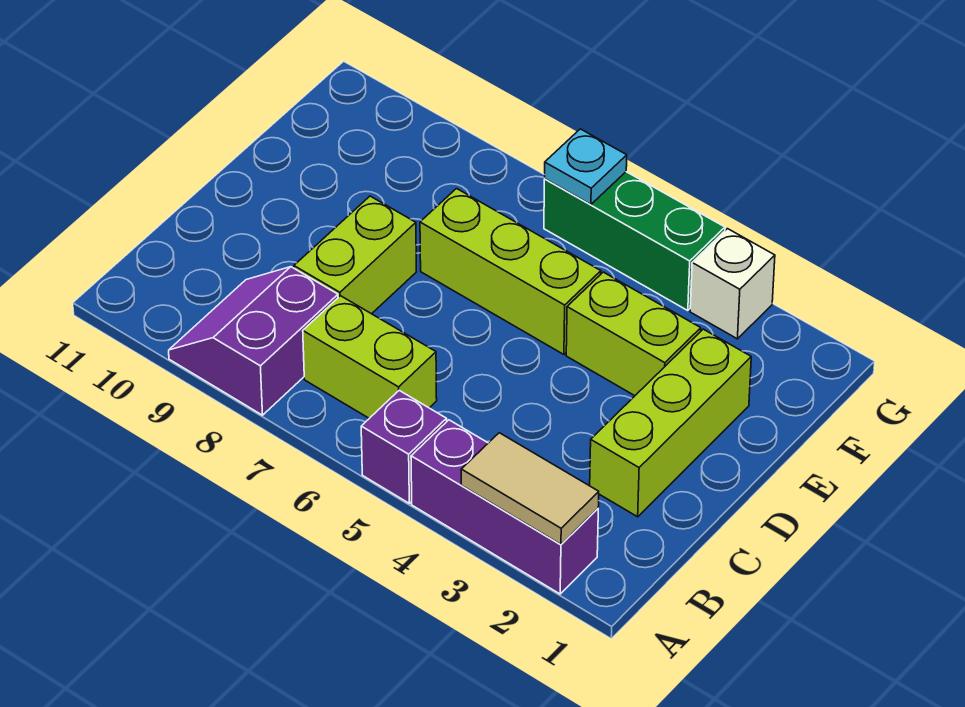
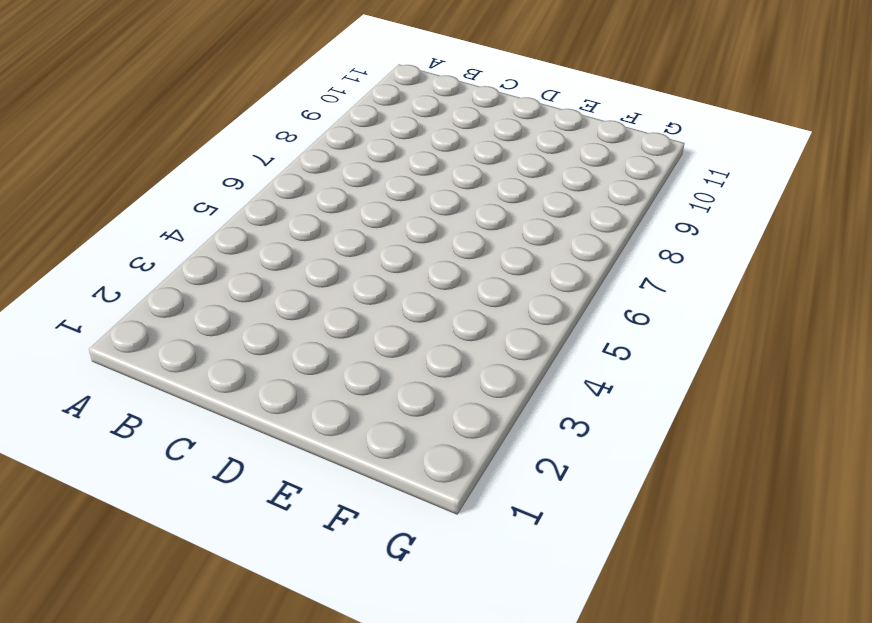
none -> purple brick A2:A4 level 1
none -> purple brick A5 level 1
none -> purple slope A8:B9 level 1 top 8

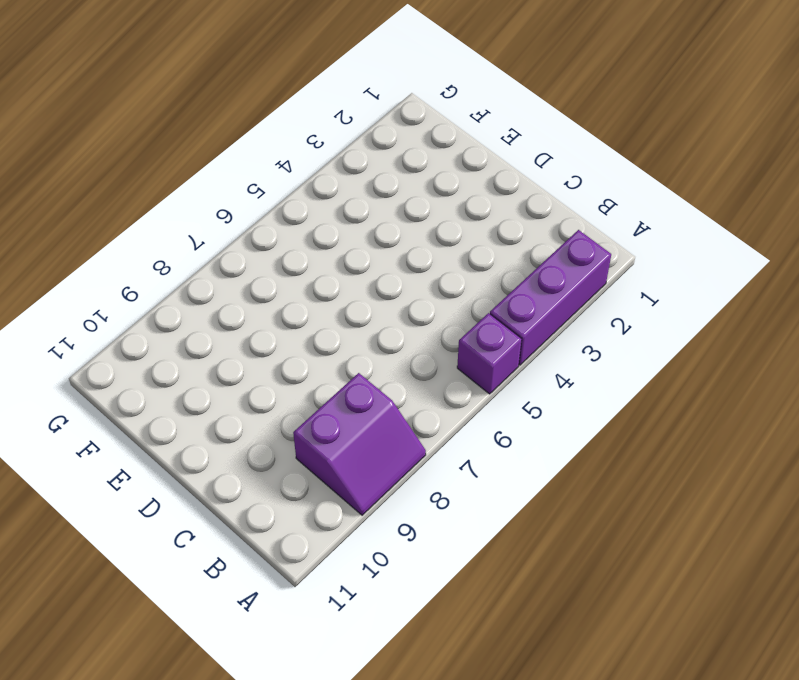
purple slope A8:B9 level 1 top B -> purple slope A8:B9 level 1 top 8
none -> lime brick B6:B7 level 1
none -> lime brick C2:E2 level 1
none -> lime brick C8:D8 level 1

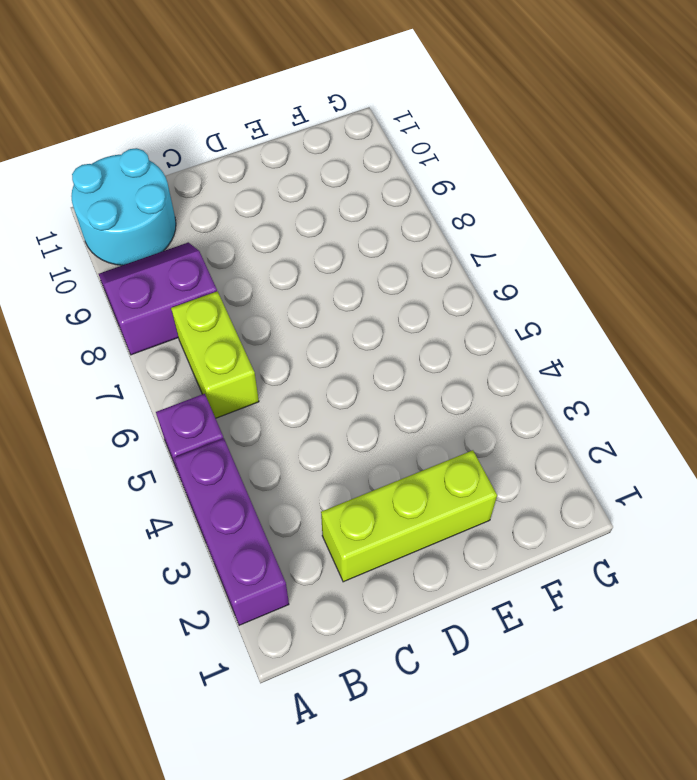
cyan round brick A10:B11 level 1 -> none
none -> lime brick C8:D8 level 1
none -> lime brick E3:E4 level 1
none -> lime brick E5:E7 level 1

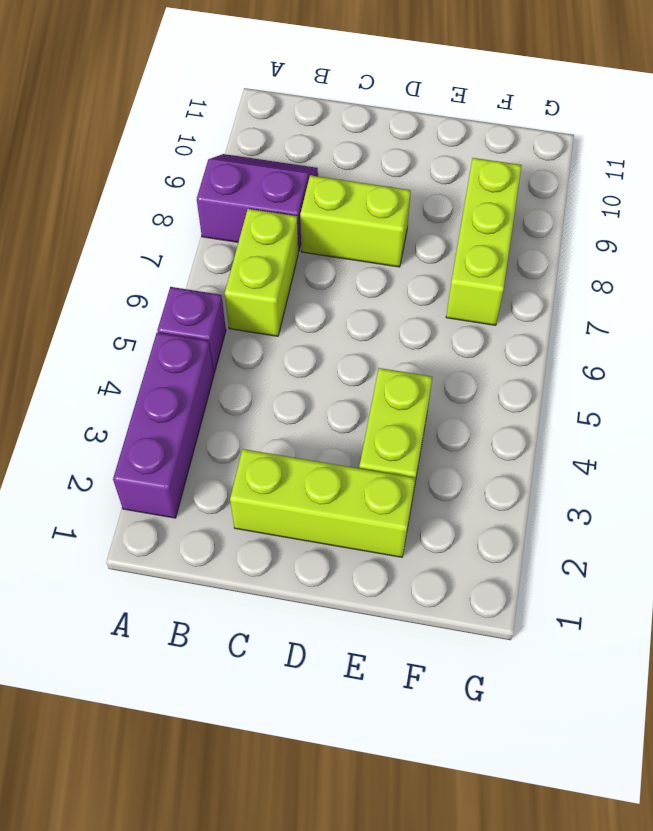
lime brick F7:F9 level 1 -> lime brick E5:E7 level 1
none -> white brick G3 level 1
none -> green brick G4:G6 level 1
none -> tan tile A2:A3 level 2

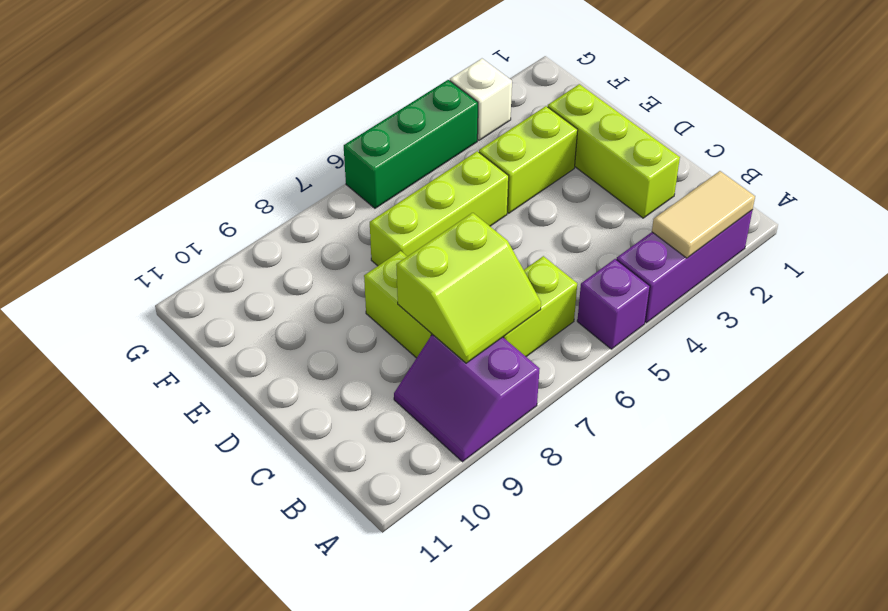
lime slope B7:C8 level 2 top C -> none
none -> cyan plate G6 level 2

